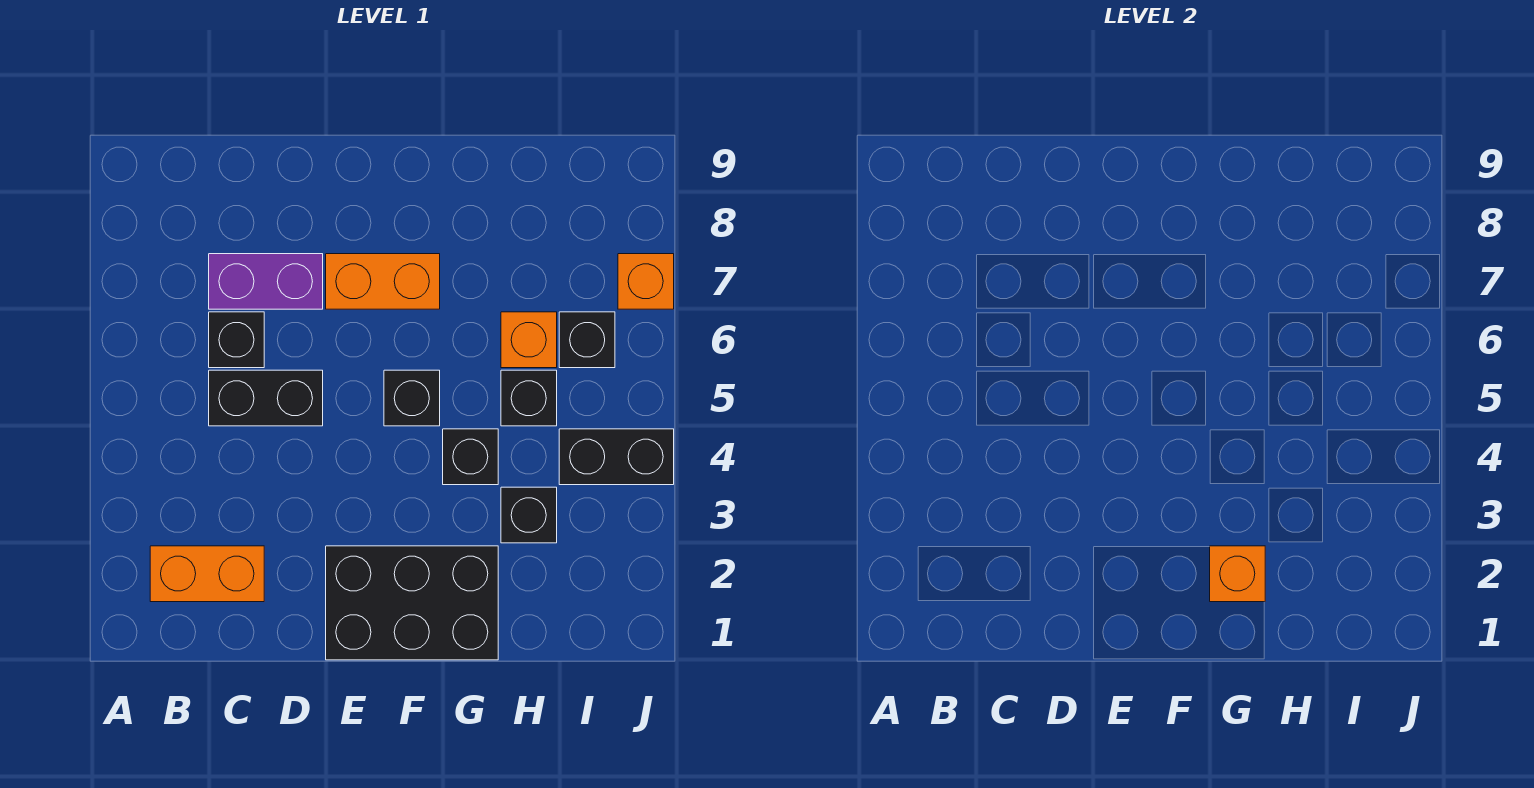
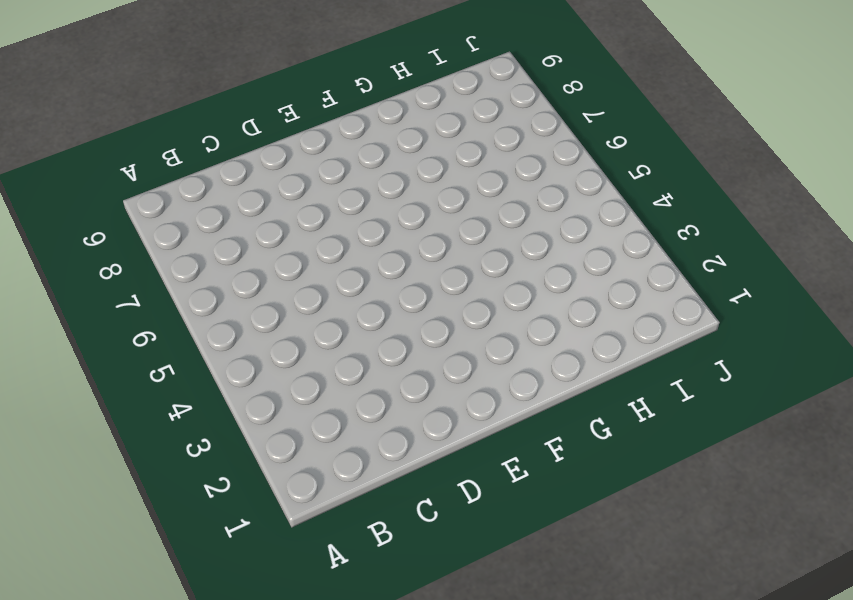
none -> orange brick B2:C2 level 1
none -> black brick C5:D5 level 1
none -> black brick C6 level 1

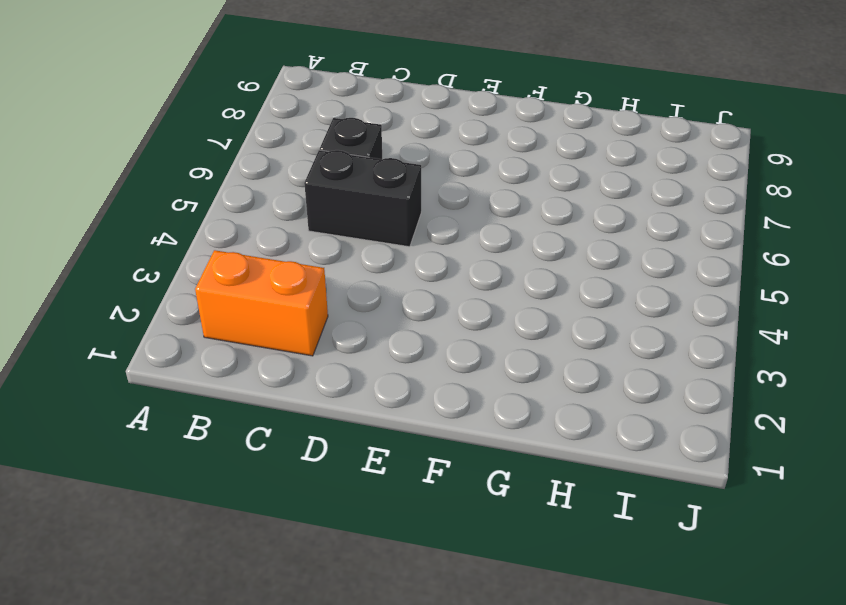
none -> purple brick C7:D7 level 1
none -> black brick E1:G2 level 1
none -> orange brick E7:F7 level 1

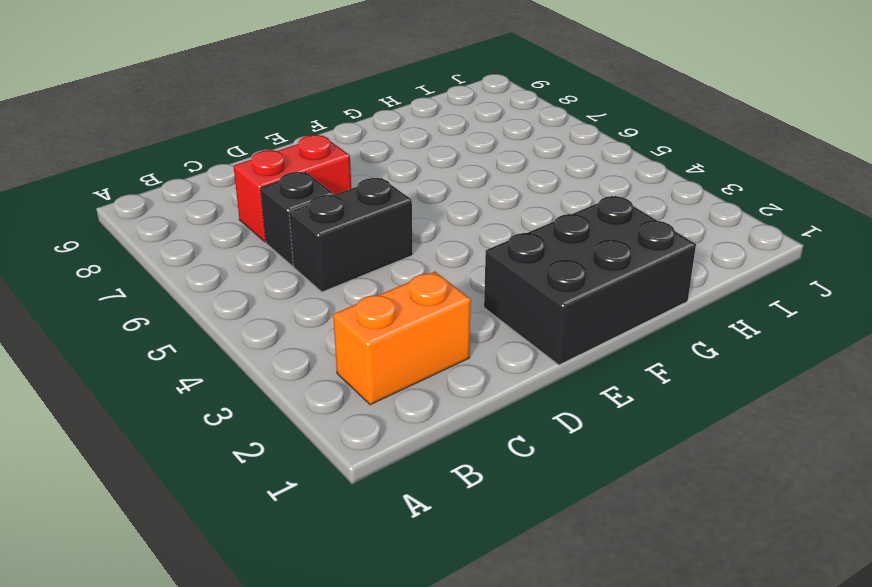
red brick C7:D7 level 1 -> purple brick C7:D7 level 1
none -> orange brick E7:F7 level 1
none -> black brick F5 level 1
none -> black brick G4 level 1

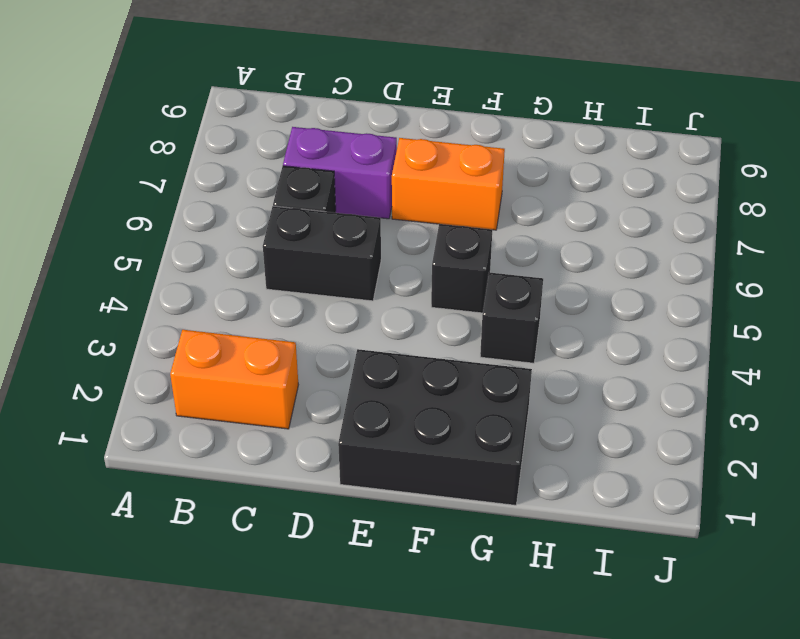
none -> black brick H3 level 1
none -> black brick H5 level 1
none -> orange brick H6 level 1

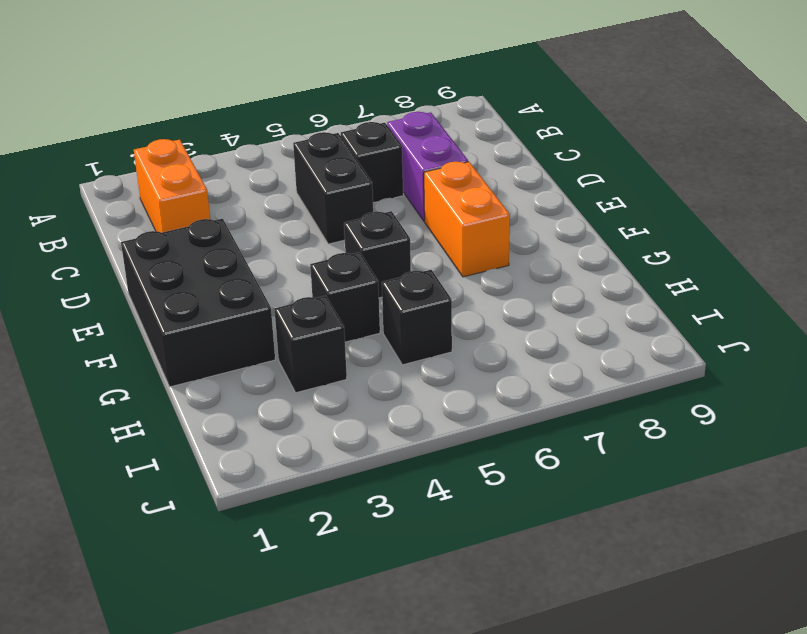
none -> orange brick H6 level 1
none -> black brick I4:J4 level 1
none -> black brick I6 level 1

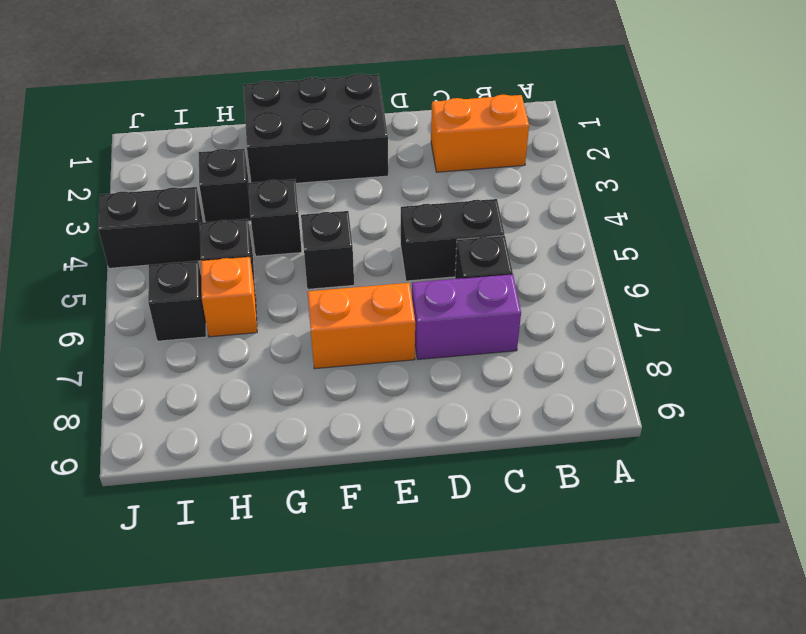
none -> orange brick J7 level 1
none -> orange brick G2 level 2

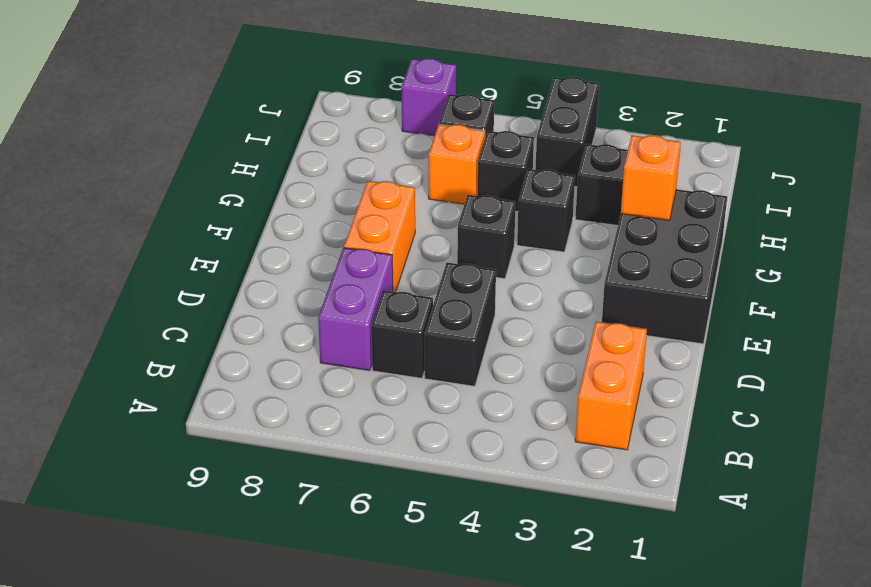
purple brick J7 level 1 -> orange brick J7 level 1

